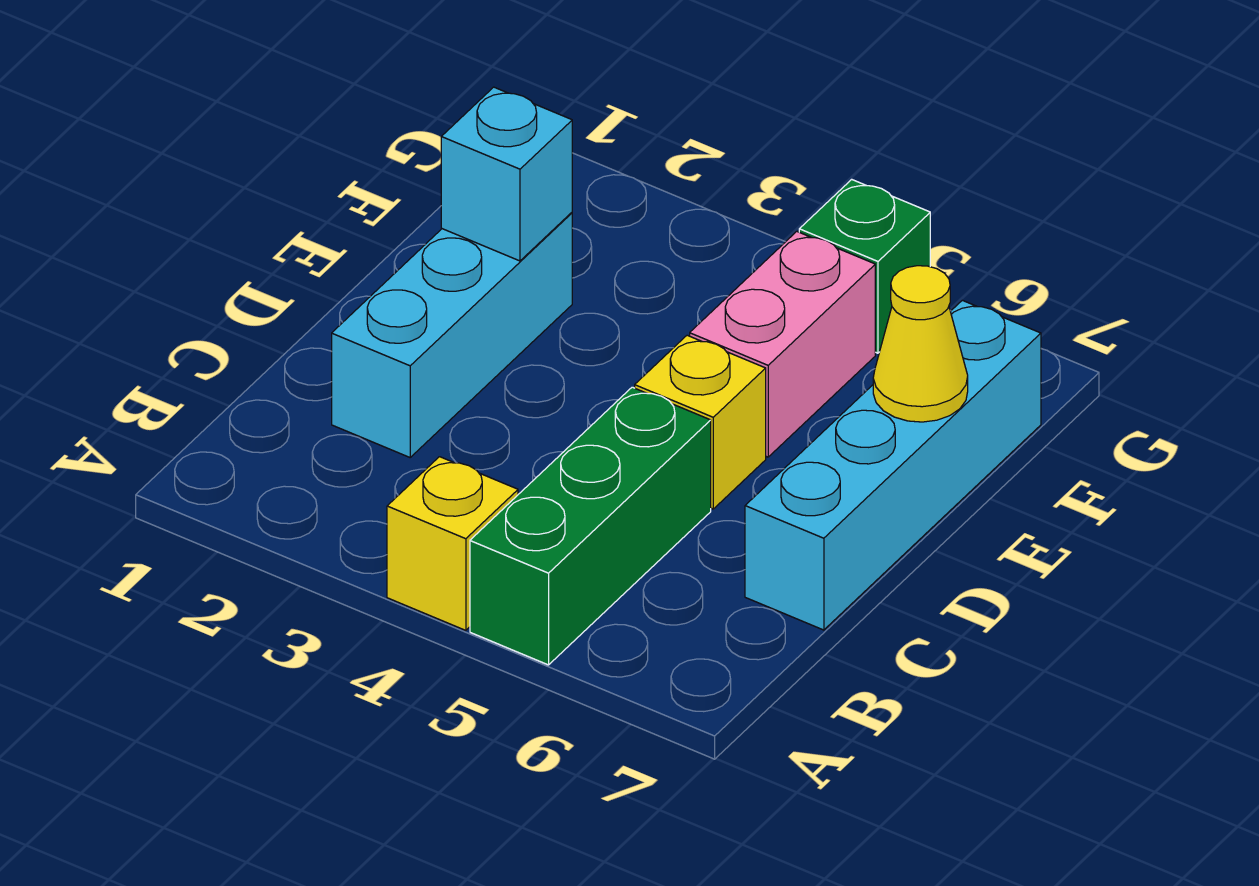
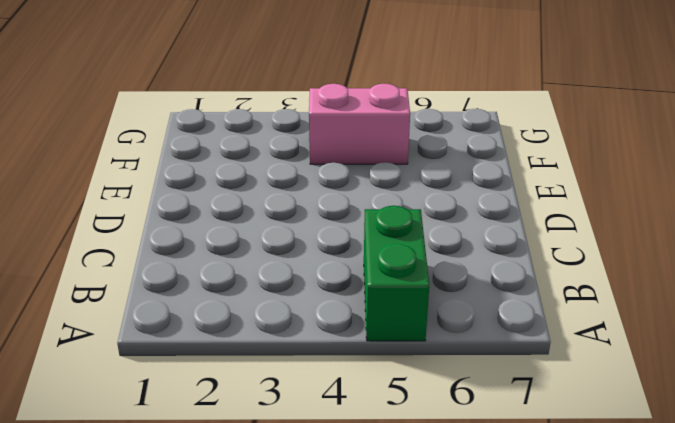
green brick A5:B5 level 1 -> green brick A5:C5 level 1
pink brick F4:F5 level 1 -> pink brick E5:F5 level 1
none -> yellow brick A4 level 1
none -> cyan brick C2:E2 level 1

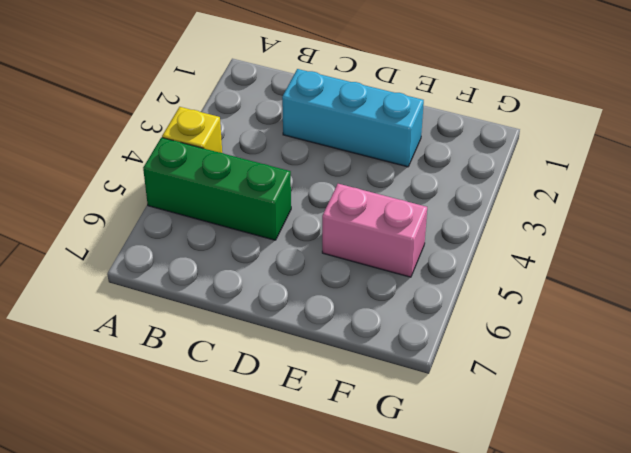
none -> cyan brick C7:F7 level 1
none -> yellow brick D5 level 1

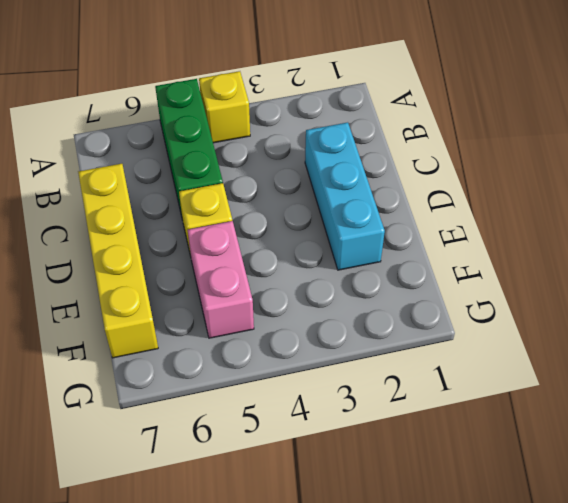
yellow brick C7:F7 level 1 -> cyan brick C7:F7 level 1
none -> green brick G5 level 1
none -> cyan brick E2 level 2

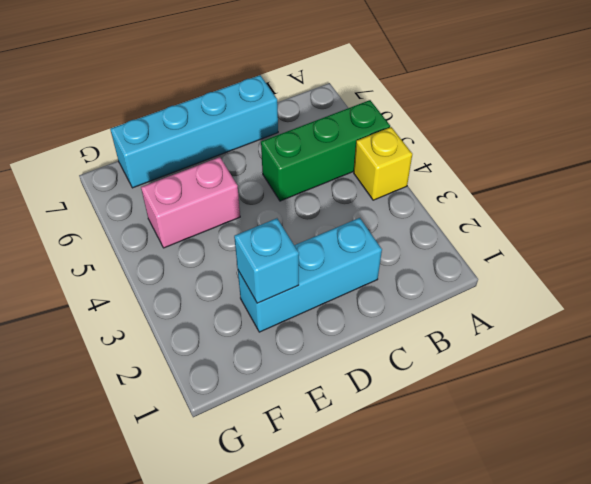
none -> yellow brick D5 level 1
none -> green brick G5 level 1

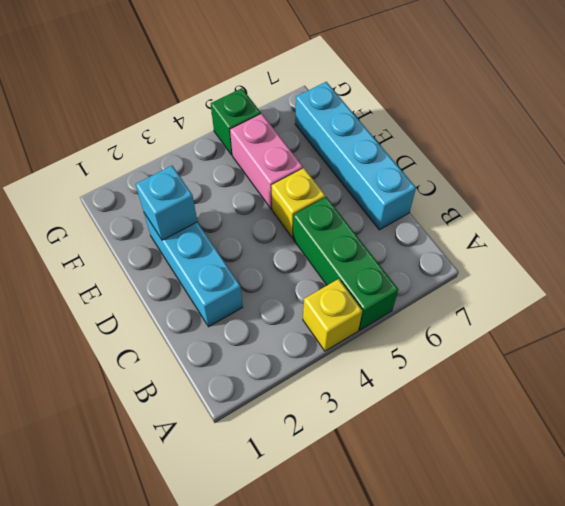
none -> yellow cone E7 level 2

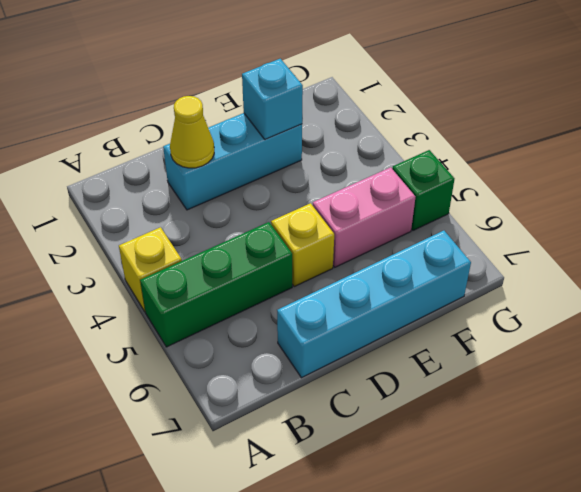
yellow cone C2 level 2 -> yellow cone E7 level 2

